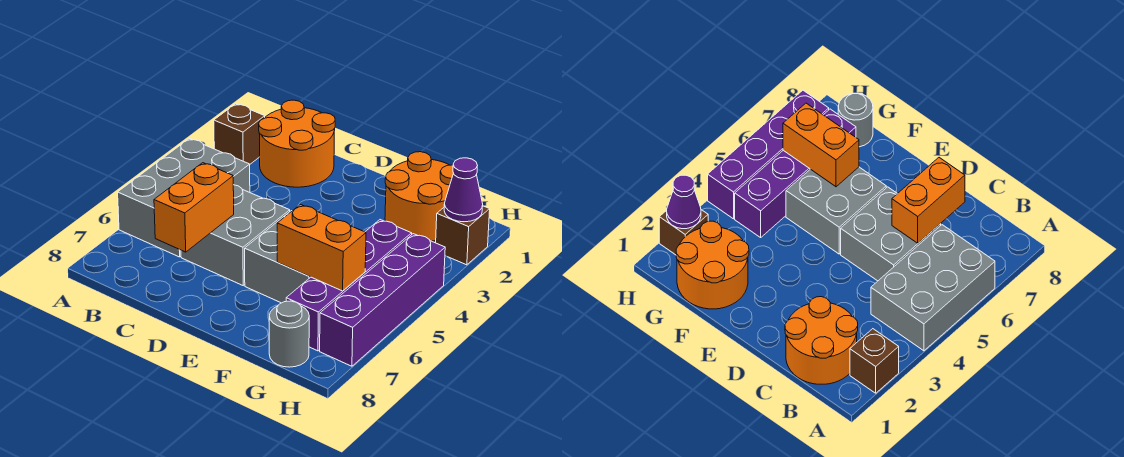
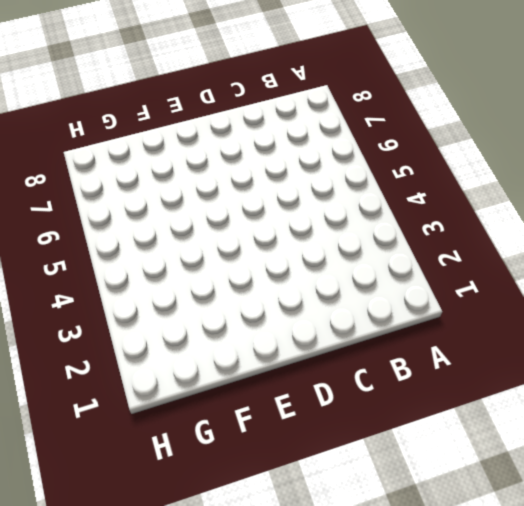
none -> brown brick A2 level 1
none -> grey brick A4:B6 level 1
none -> orange round brick B1:C2 level 1

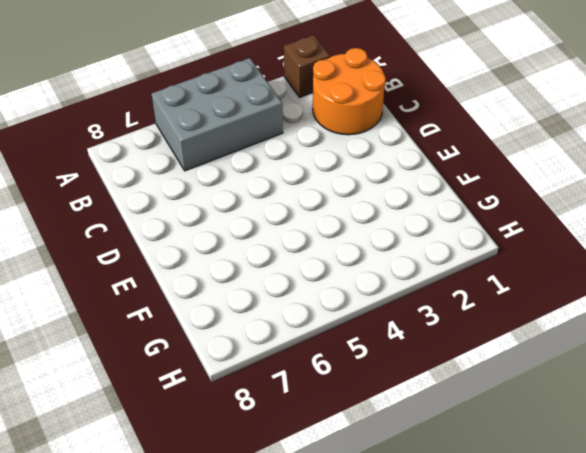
none -> grey brick C5:D6 level 1
none -> grey brick E5:F6 level 1
none -> orange round brick F1:G2 level 1

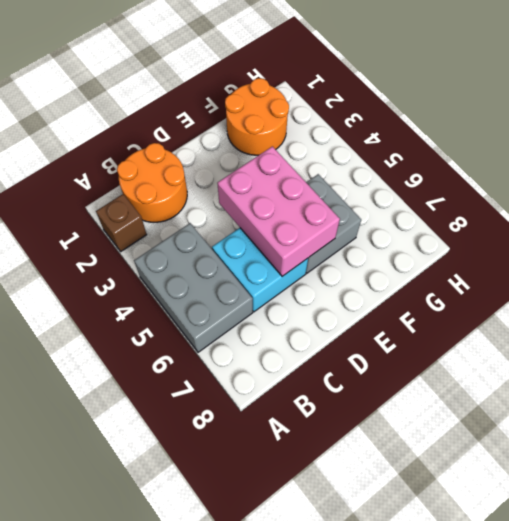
cyan brick C5:D6 level 1 -> grey brick C5:D6 level 1
pink brick D4:E6 level 2 -> none
none -> purple brick G4:G7 level 1
none -> grey round brick G8 level 1
none -> brown brick H2 level 1

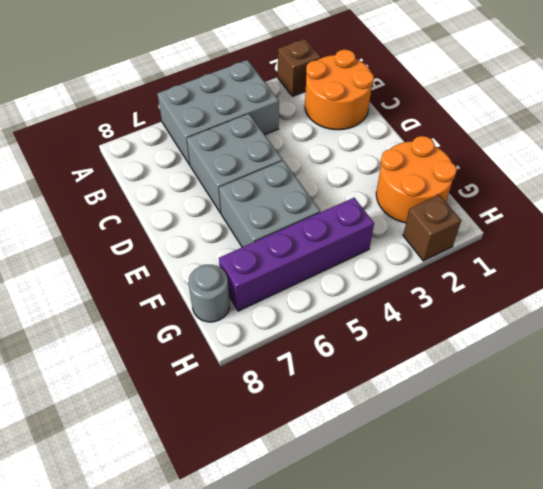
none -> purple brick H4:H7 level 1
none -> orange brick C6:C7 level 2
none -> orange brick F6:G6 level 2

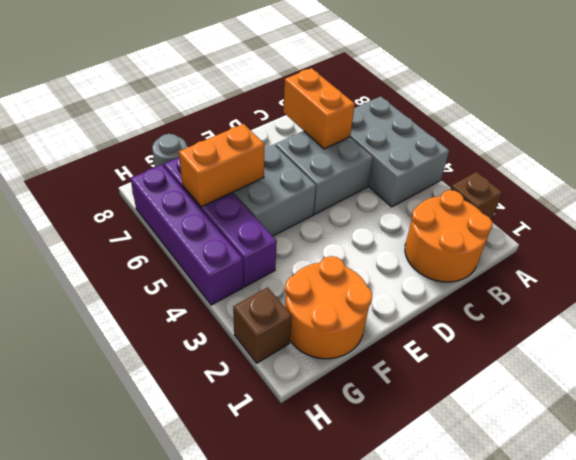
none -> purple cone H2 level 2

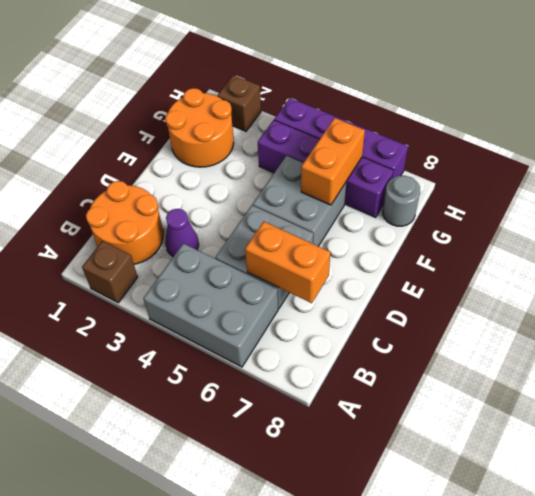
purple cone C3 level 1 -> purple cone H2 level 2

